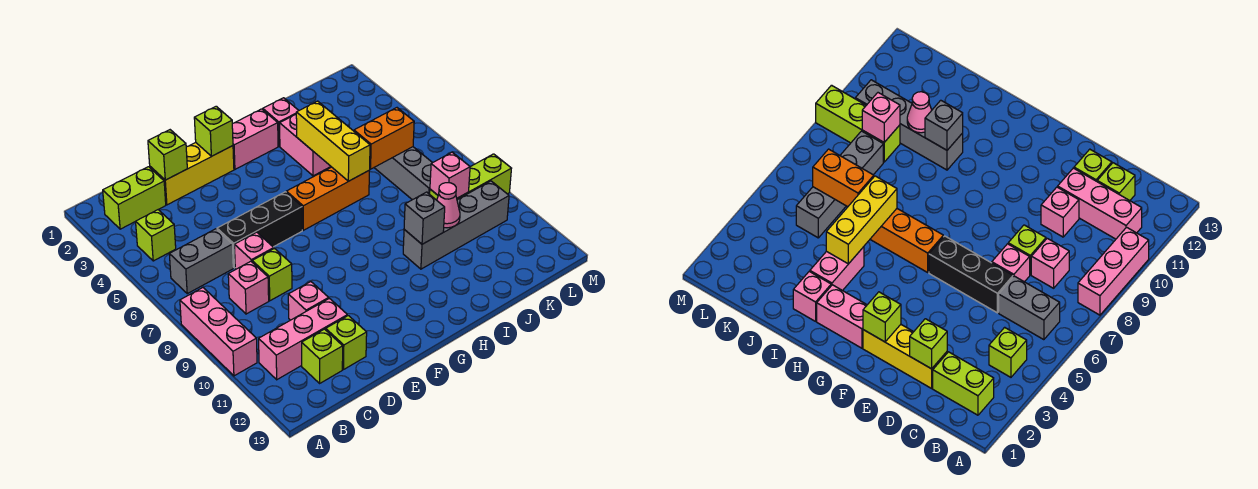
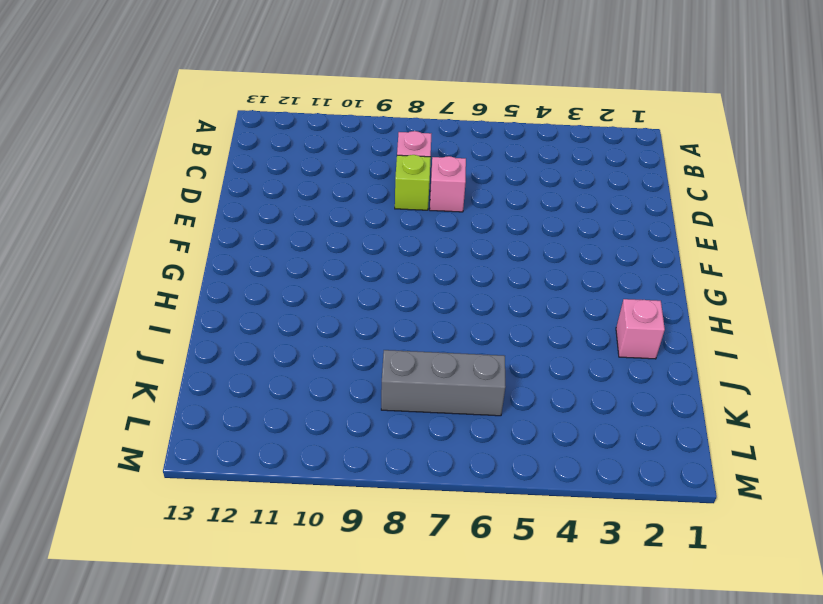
grey brick K6:K8 level 1 -> grey brick K5:K8 level 1
none -> pink brick A8:A10 level 1
none -> lime brick B2:C2 level 1
none -> lime brick B4 level 1

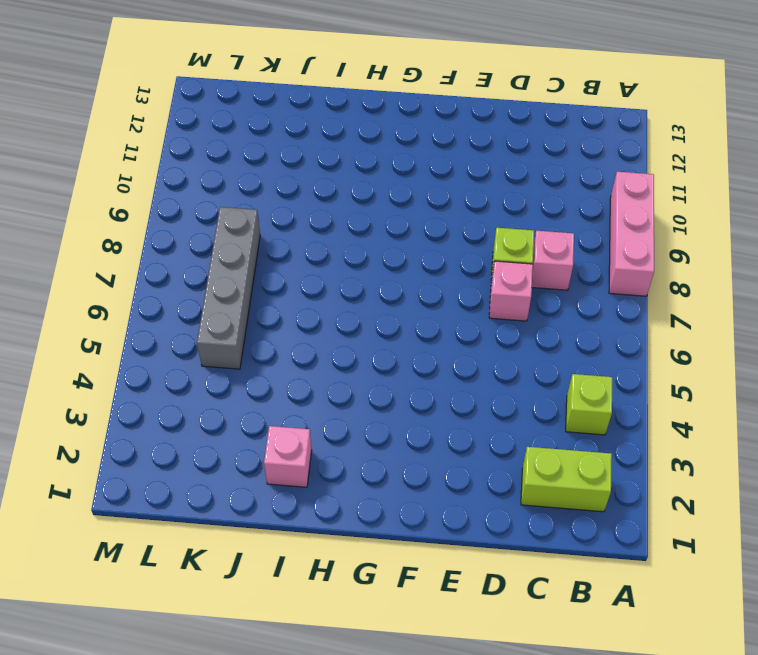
none -> grey brick B6:C6 level 1
none -> pink brick B11:D11 level 1
none -> lime brick C12 level 1

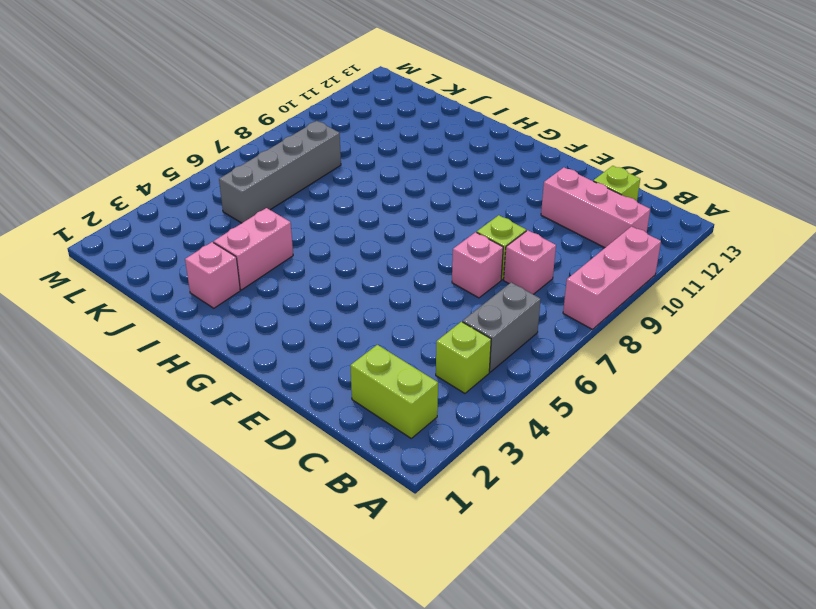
grey brick B5:B6 level 1 -> grey brick B6:C6 level 1
none -> yellow brick D2:F2 level 1
none -> black brick D6:F6 level 1
none -> pink brick D10 level 1

